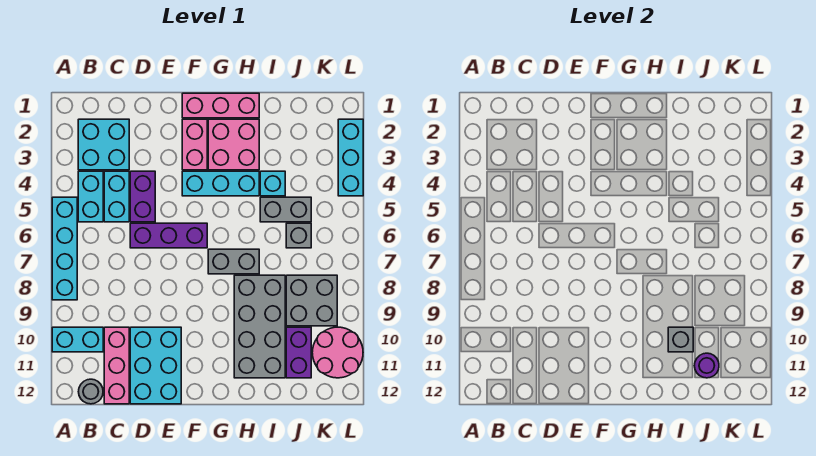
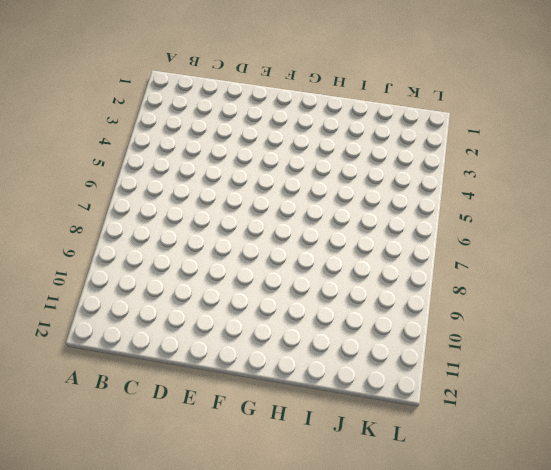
none -> cyan brick A5:A8 level 1
none -> cyan brick A10:B10 level 1
none -> cyan brick B2:C3 level 1

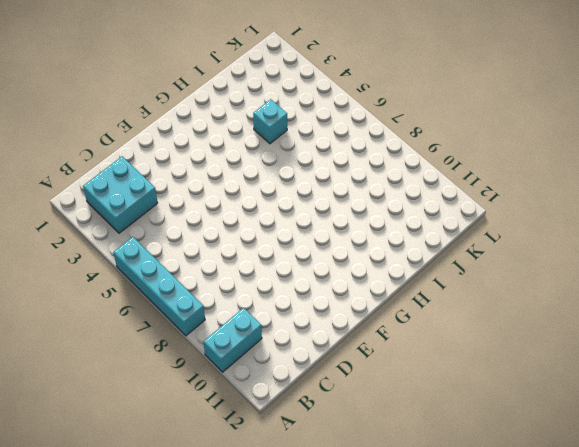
none -> cyan brick B4:B5 level 1
none -> grey round brick B12 level 1
none -> cyan brick C4:C5 level 1

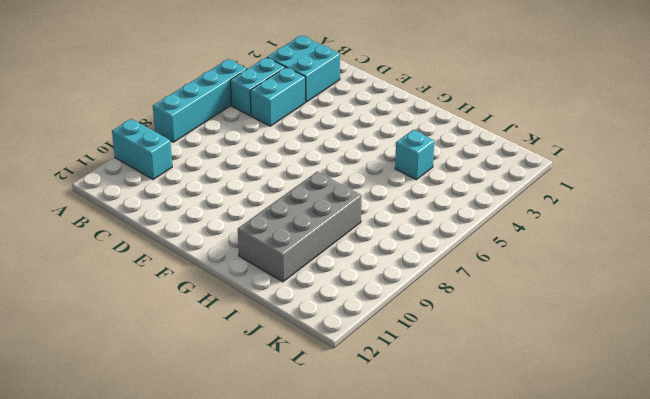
none -> grey round brick B12 level 1
none -> pink brick C10:C12 level 1
none -> purple brick D4:D5 level 1

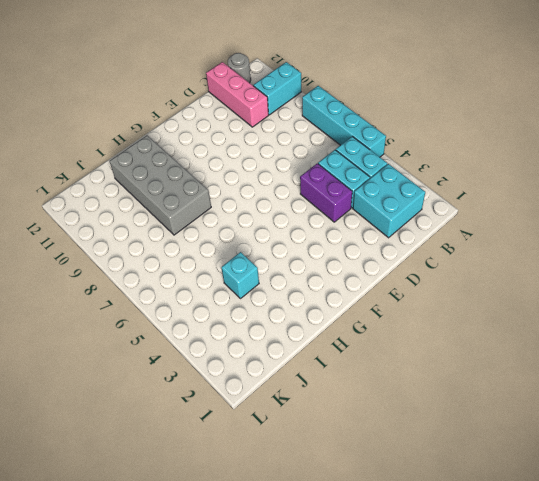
none -> purple brick D6:F6 level 1
none -> cyan brick D10:E12 level 1
none -> pink brick F1:H1 level 1

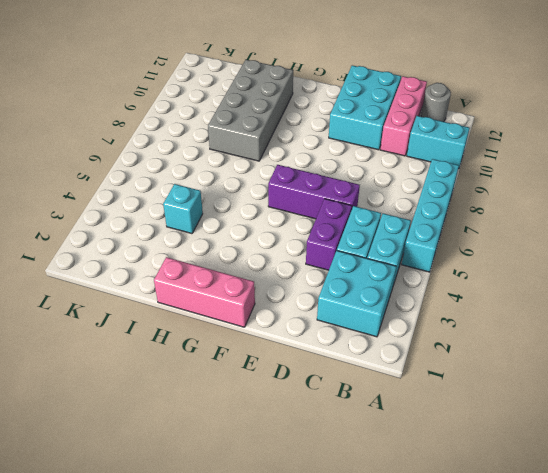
none -> pink brick F2:F3 level 1
none -> cyan brick F4:H4 level 1
none -> pink brick G2:H3 level 1

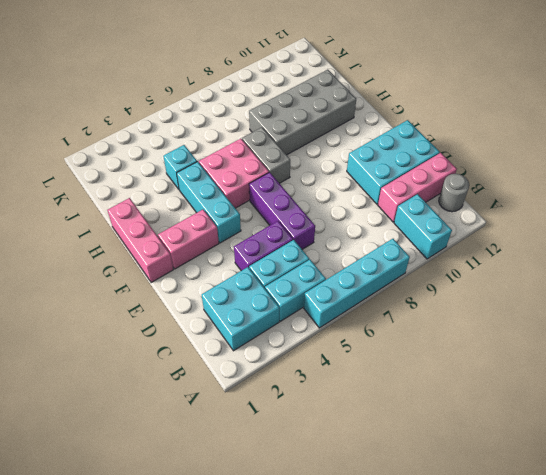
pink brick G5:H6 level 1 -> pink brick G2:H3 level 1
none -> grey brick I5:J5 level 1
none -> grey brick J6 level 1
none -> grey brick J8:K9 level 1

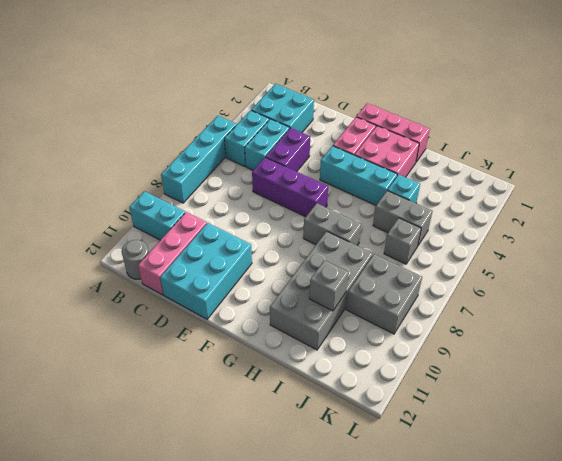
none -> purple brick J10:J11 level 1
none -> pink round brick K10:L11 level 1
none -> cyan brick L2:L4 level 1

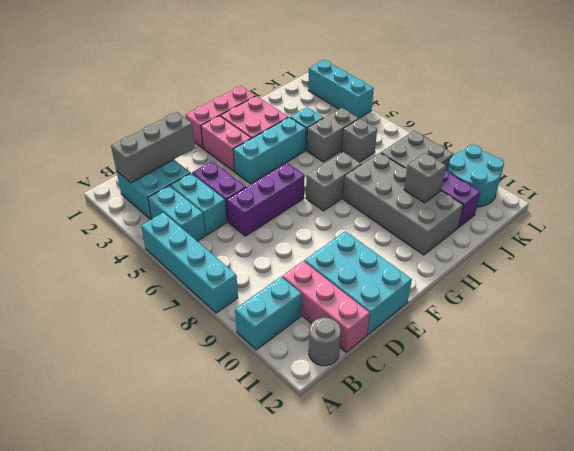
grey brick B2:D2 level 2 -> none
cyan round brick K10:L11 level 1 -> pink round brick K10:L11 level 1
none -> purple round brick J11 level 2

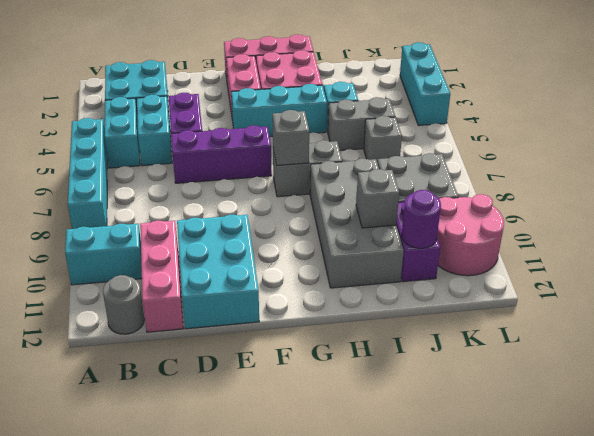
grey brick G7 level 2 -> none

